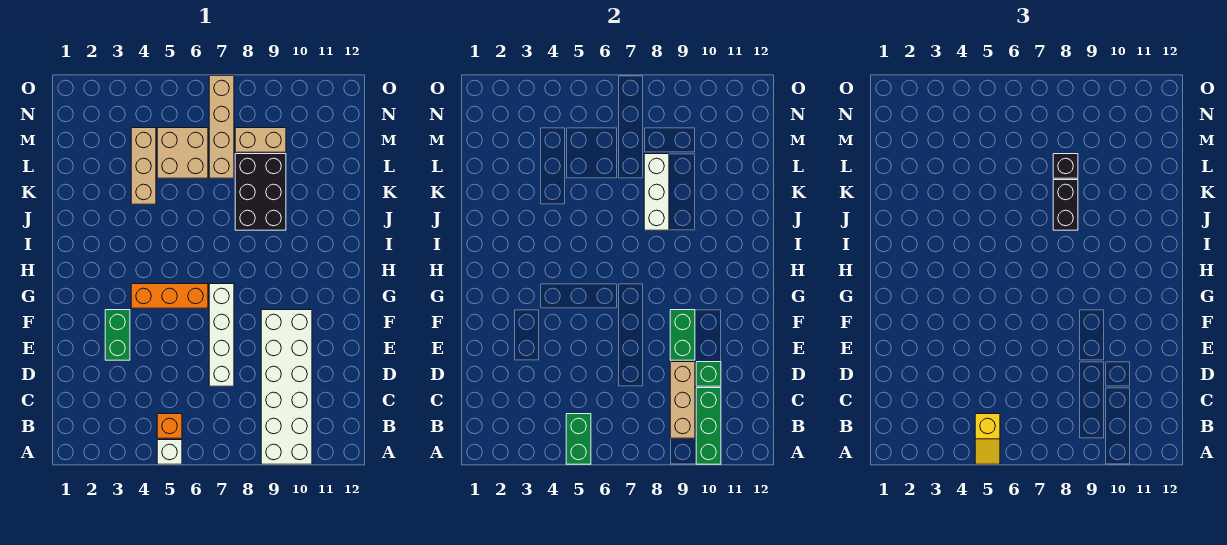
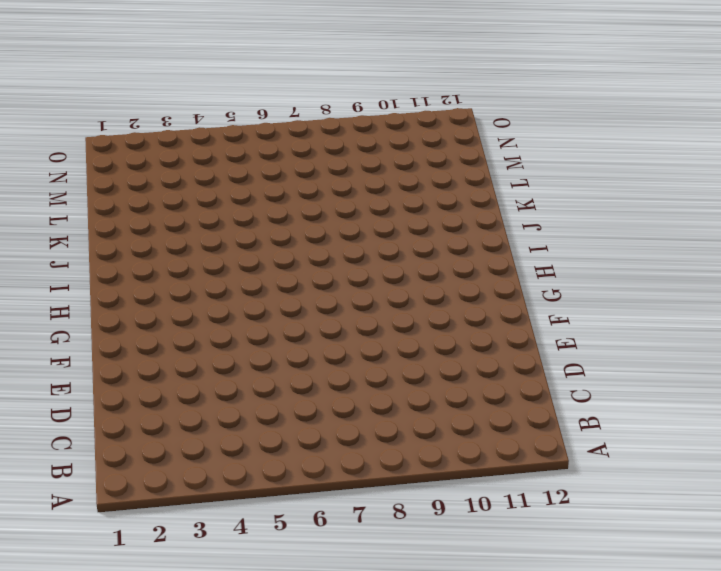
none -> white brick A5 level 1
none -> white brick A9:F10 level 1
none -> orange brick B5 level 1

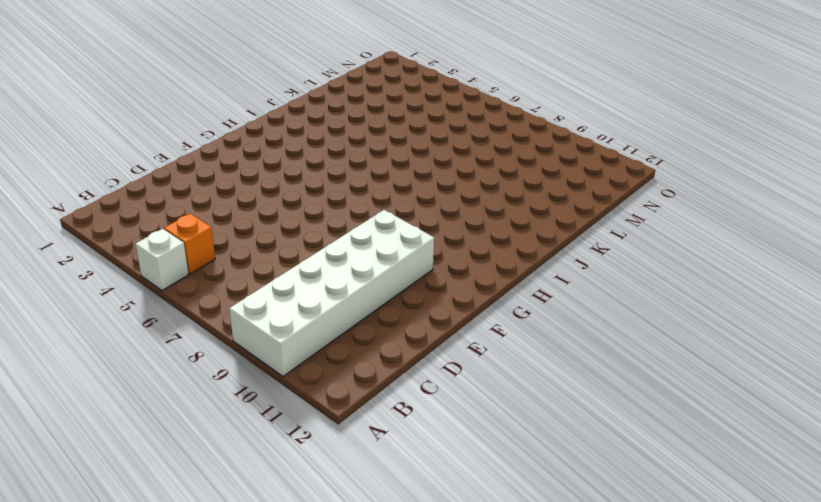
none -> white brick D7:G7 level 1
none -> green brick E3:F3 level 1
none -> orange brick G4:G6 level 1

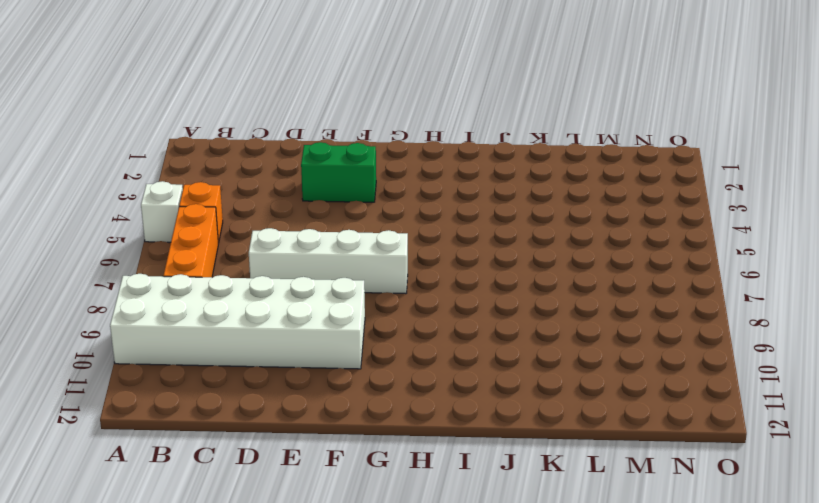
orange brick B6:B8 level 1 -> orange brick G4:G6 level 1
none -> black brick J8:L9 level 1
none -> tan brick K4:M4 level 1
none -> tan brick L5:M6 level 1

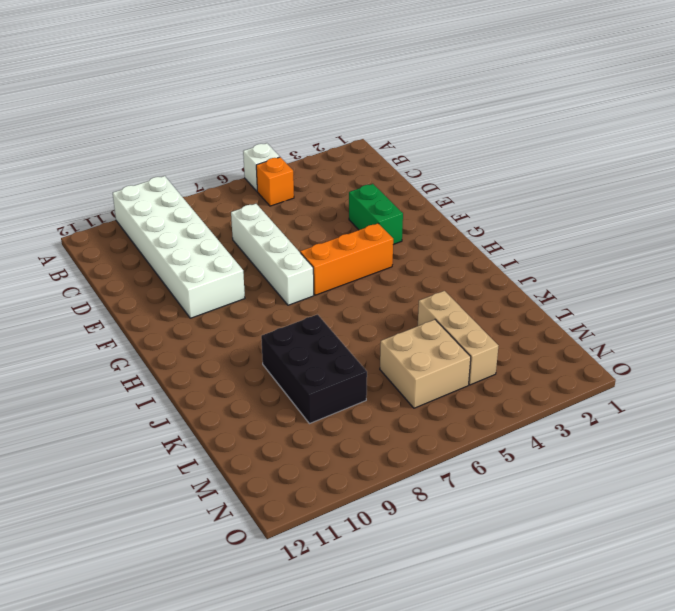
none -> tan brick L7:O7 level 1
none -> tan brick M8:M9 level 1
none -> green brick A5:B5 level 2

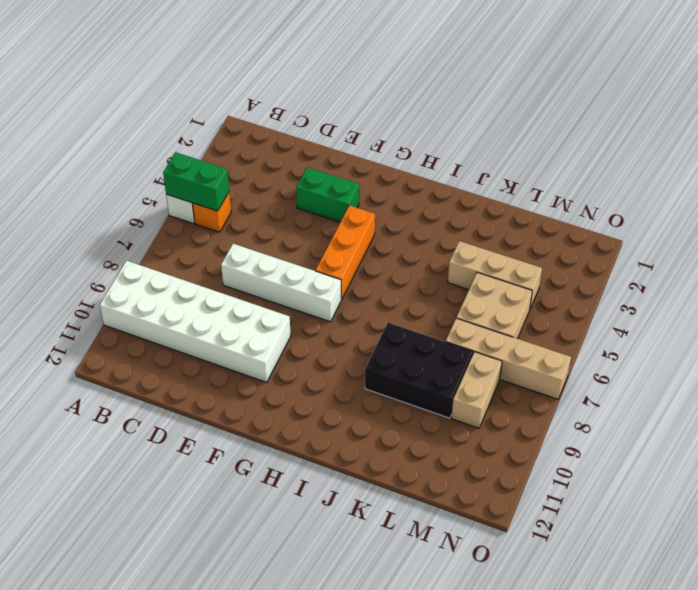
none -> green brick A10:C10 level 2
none -> tan brick B9:D9 level 2
none -> green brick D10 level 2

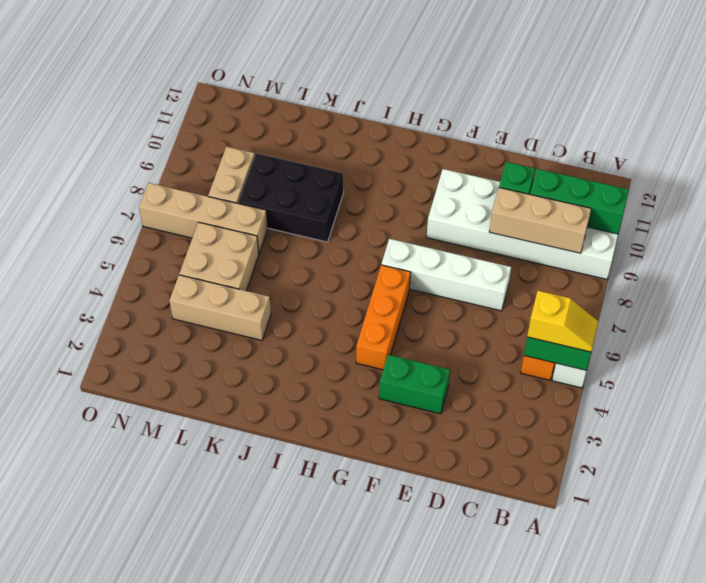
none -> green brick E9:F9 level 2
none -> white brick J8:L8 level 2
none -> black brick J8:K8 level 3

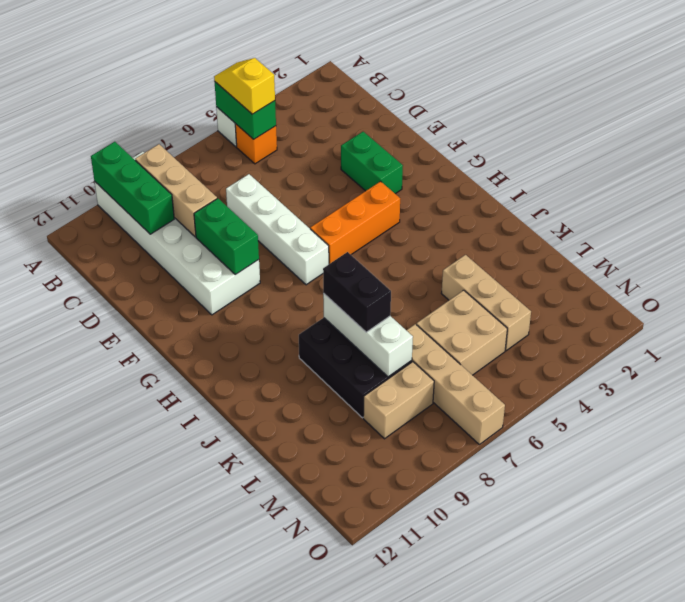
none -> green brick D10 level 2
none -> black brick L8 level 3

